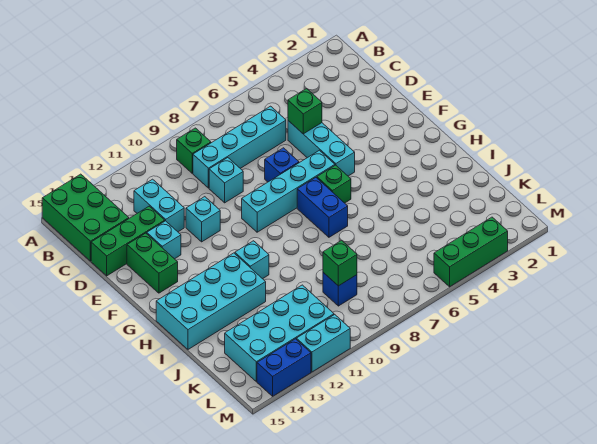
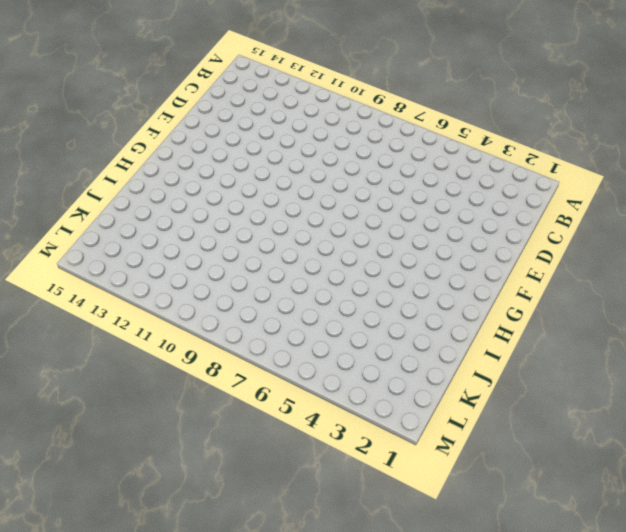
none -> green brick A14:C15 level 1
none -> green brick B9 level 1
none -> cyan brick C6:C9 level 1

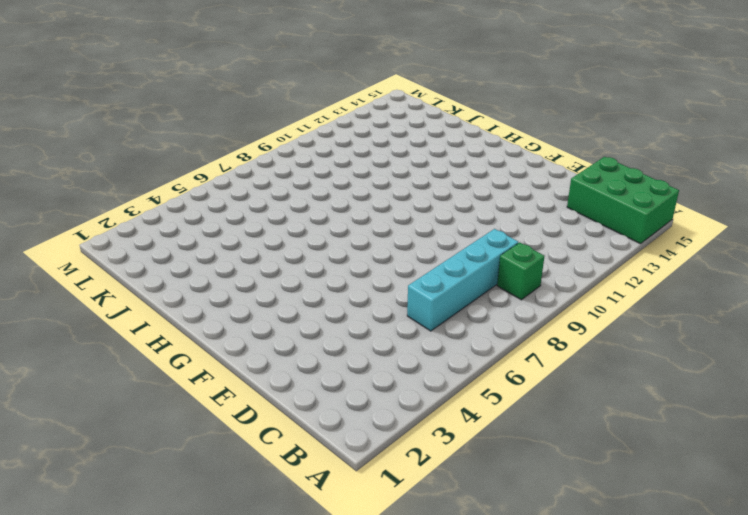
none -> cyan brick C12:D12 level 1
none -> cyan brick D5:F5 level 1
none -> cyan brick D9 level 1

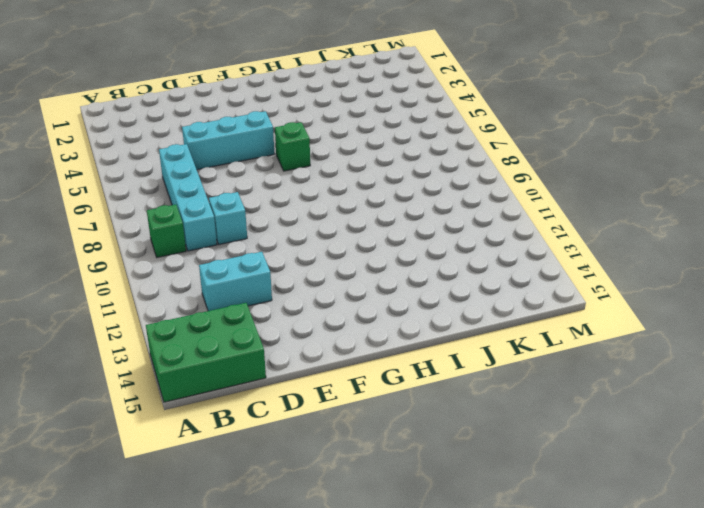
none -> green brick D13:D15 level 1
none -> blue brick E7 level 1
none -> cyan brick E11 level 1

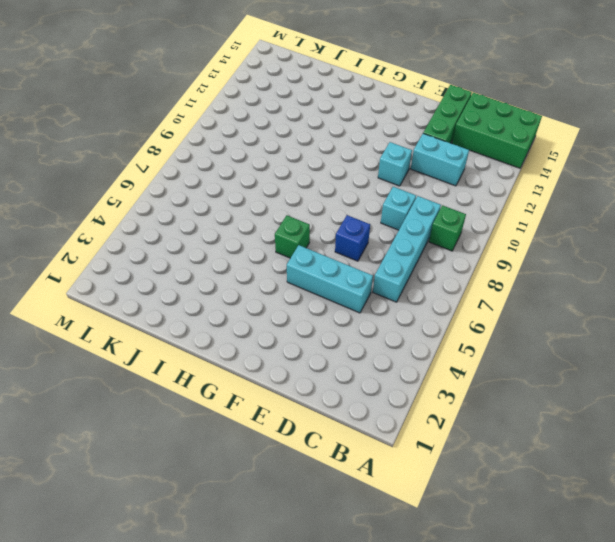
none -> cyan brick E13 level 1
none -> green brick E14:F14 level 1
none -> cyan brick F6:F9 level 1

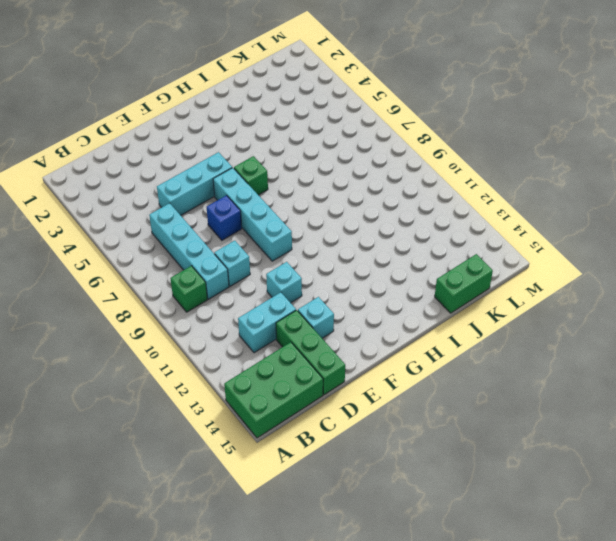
green brick J15:K15 level 1 -> green brick E14:F14 level 1
none -> blue brick G7:H7 level 1
none -> cyan brick H11 level 1
none -> cyan brick H12:I15 level 1

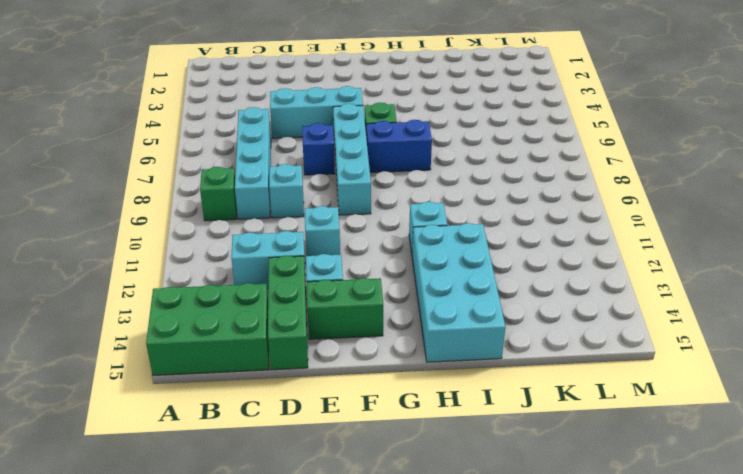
none -> blue brick K9 level 1
none -> cyan brick K11:L14 level 1
none -> green brick M3:M5 level 1

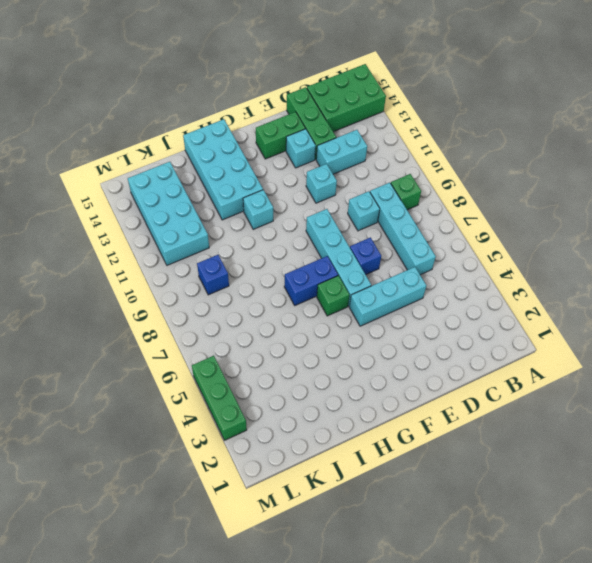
none -> cyan brick M11:M12 level 1
none -> blue brick M13:M14 level 1
none -> green brick D5 level 2

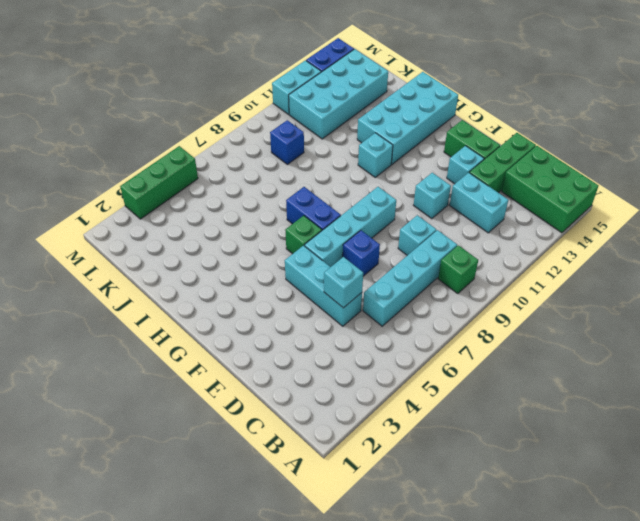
cyan brick D5 level 2 -> green brick D5 level 2
none -> green brick K9 level 2

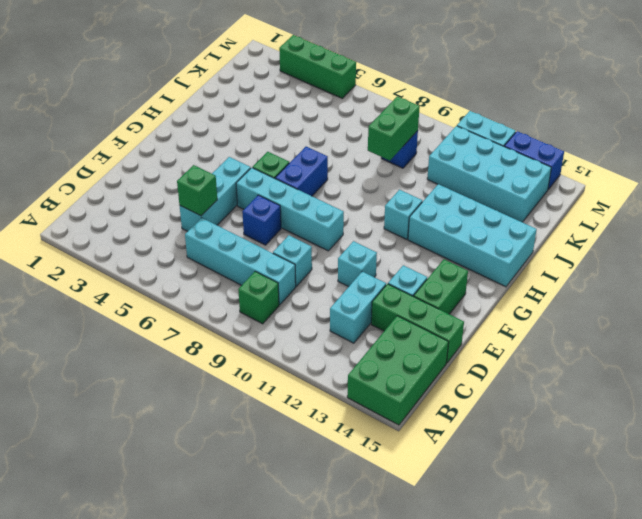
green brick J9:K9 level 2 -> green brick K9 level 2

